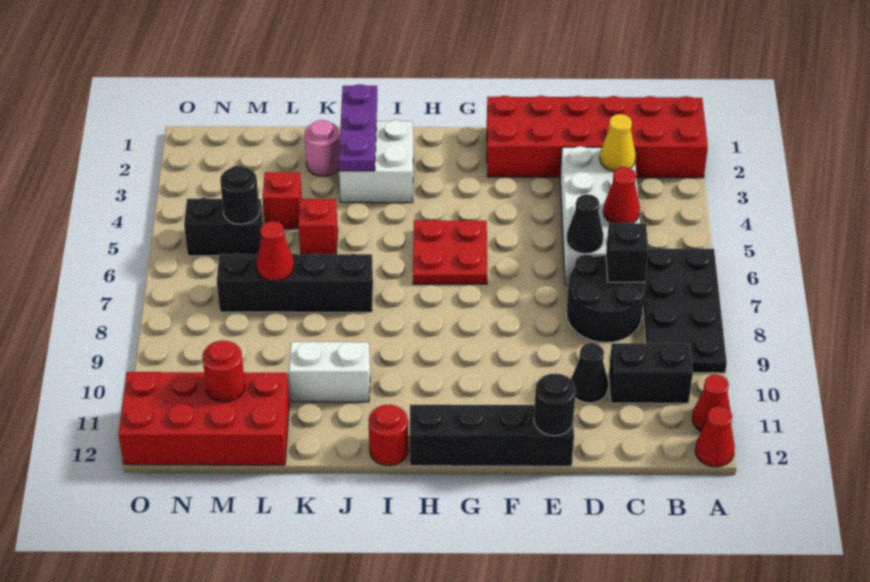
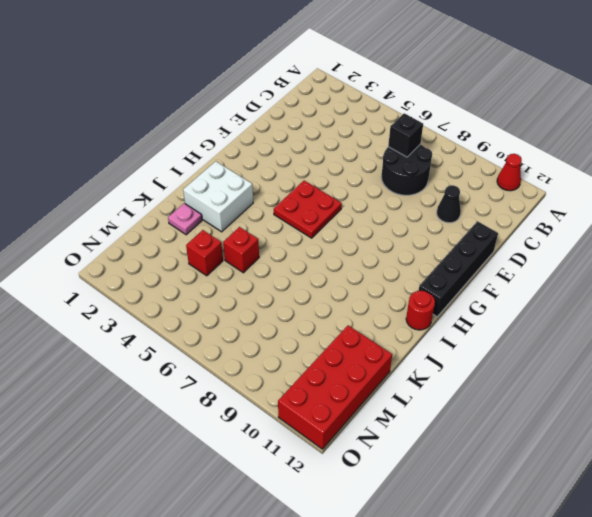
pink plate K2 level 1 -> pink round brick K2 level 1
none -> red brick A1:F2 level 1
none -> black plate A6:B9 level 1
none -> red cone A12 level 1

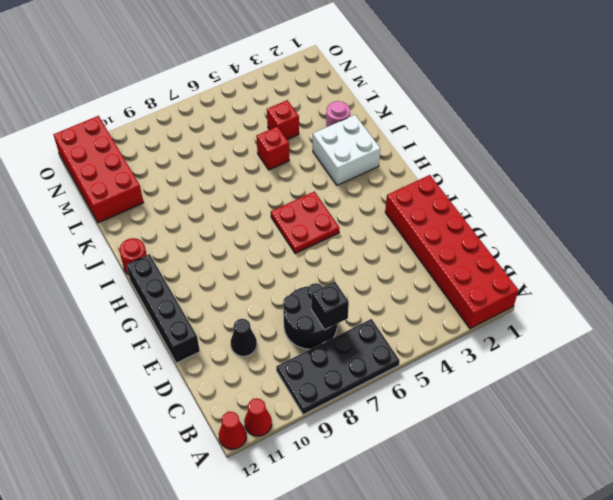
none -> black brick B10:C10 level 1
none -> white brick C3:D6 level 1
none -> black brick J7:M7 level 1

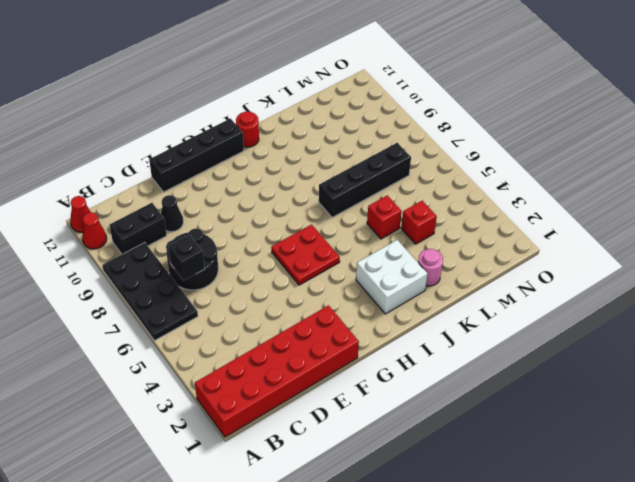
none -> white brick C3:D6 level 1
none -> white brick J10:K10 level 1
none -> red brick L11:O12 level 1

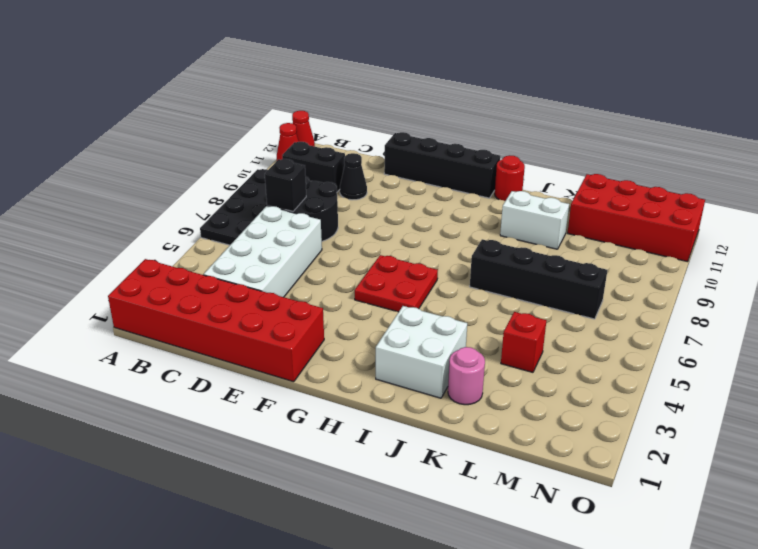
none -> red brick K5 level 1
none -> black brick M5:N5 level 1
none -> yellow cone C3 level 2

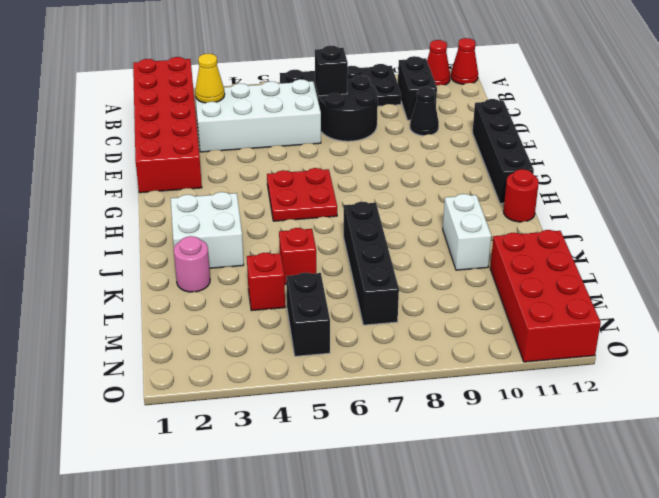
none -> red cone C5 level 2
none -> black cone D6 level 2
none -> black round brick E12 level 2

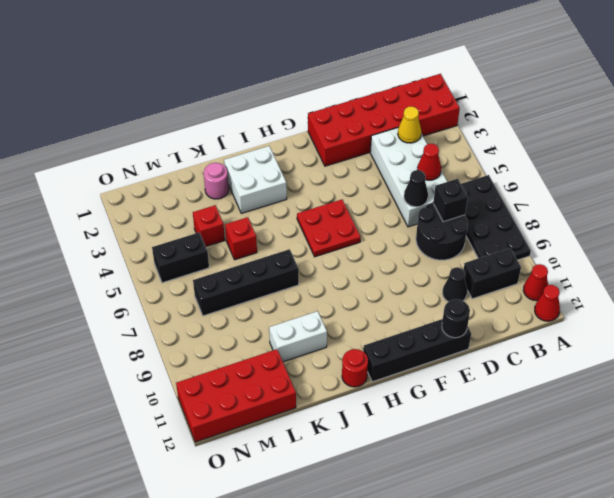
none -> purple plate J1:J3 level 2
none -> red cone L7 level 2
none -> black round brick M5 level 2

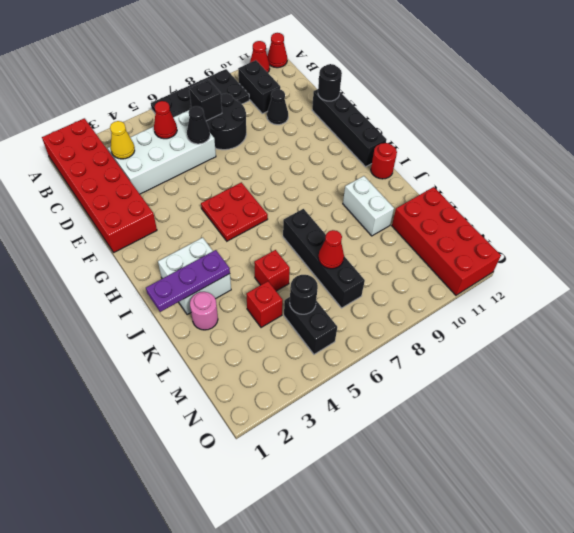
none -> red round brick M11 level 2

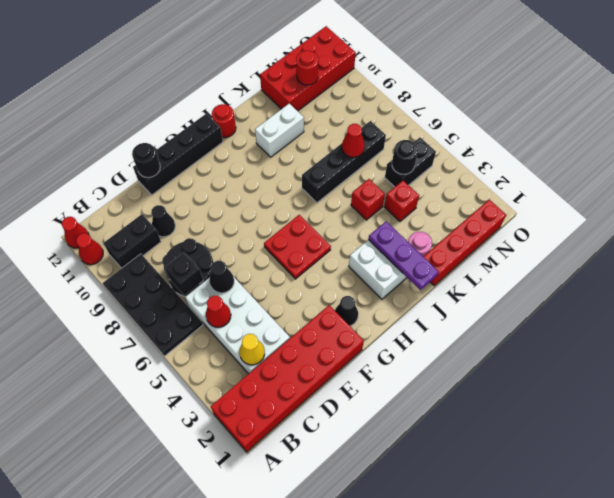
black cone G2 level 1 -> none
red brick K1:N1 level 1 -> none

